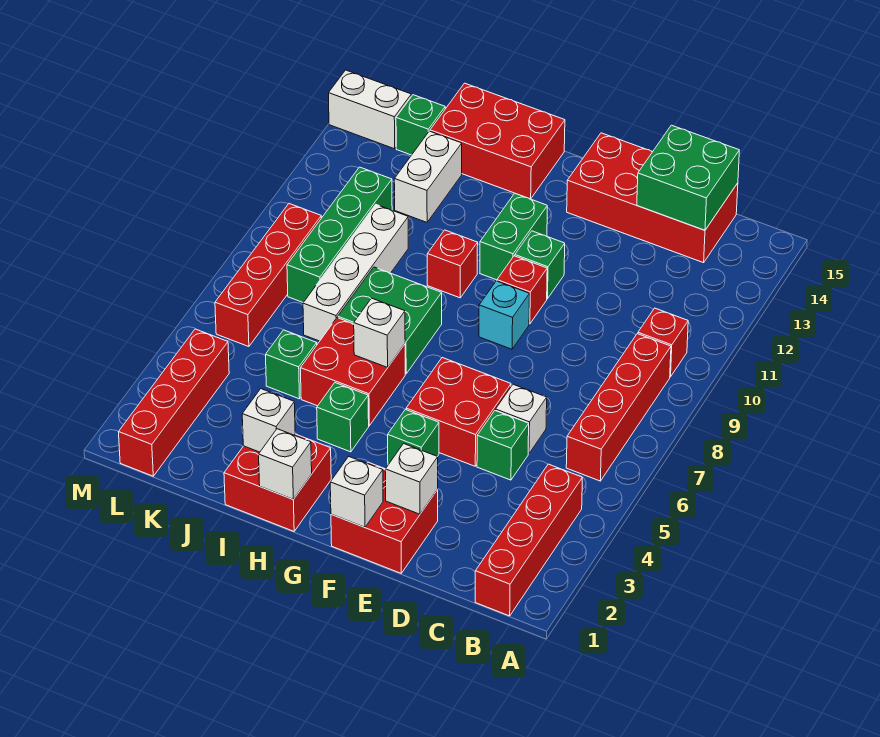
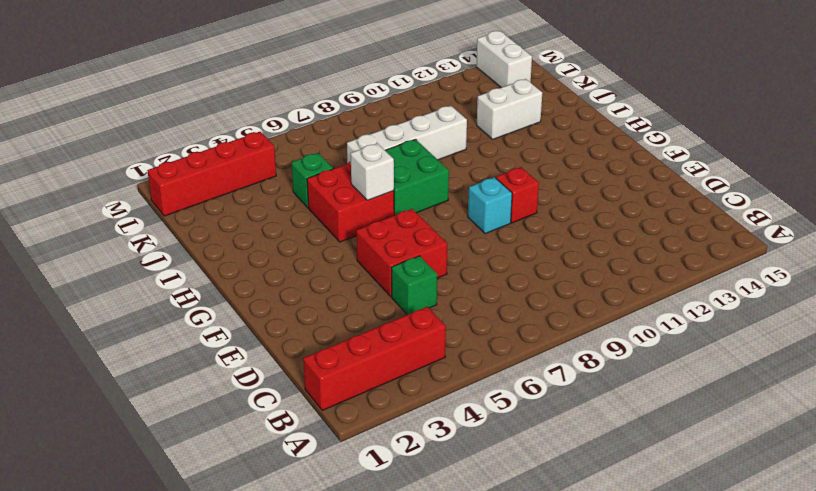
none -> red brick B6:B9 level 1
none -> red brick B10 level 1
none -> red brick C14:F15 level 1
none -> white brick D6 level 1

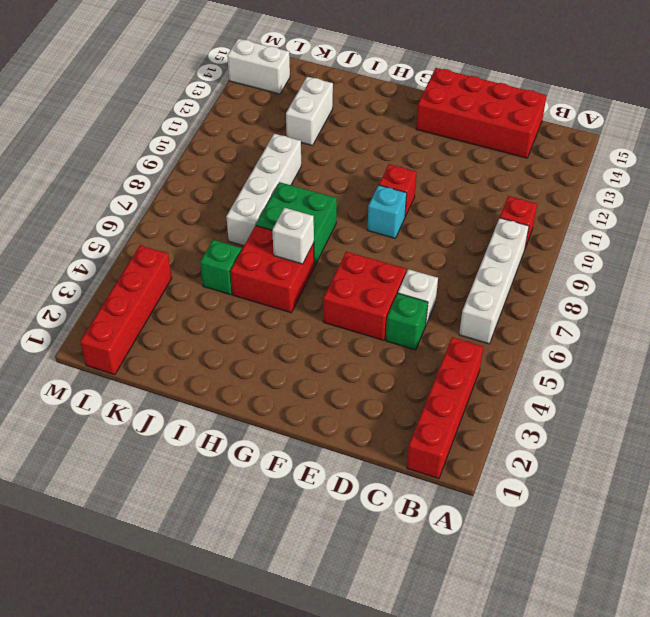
white brick B6:B9 level 1 -> red brick B6:B9 level 1
none -> red brick E1:F2 level 1
none -> green brick F4 level 1
none -> green brick F11 level 1
none -> green brick G11:G12 level 1

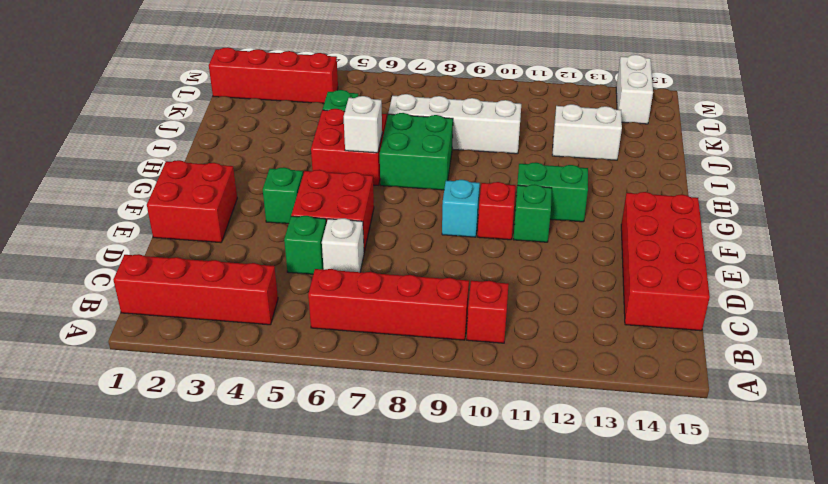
none -> red brick H1:I2 level 1
none -> green brick H4 level 1
none -> red brick H10 level 1
none -> red brick H14:J15 level 1

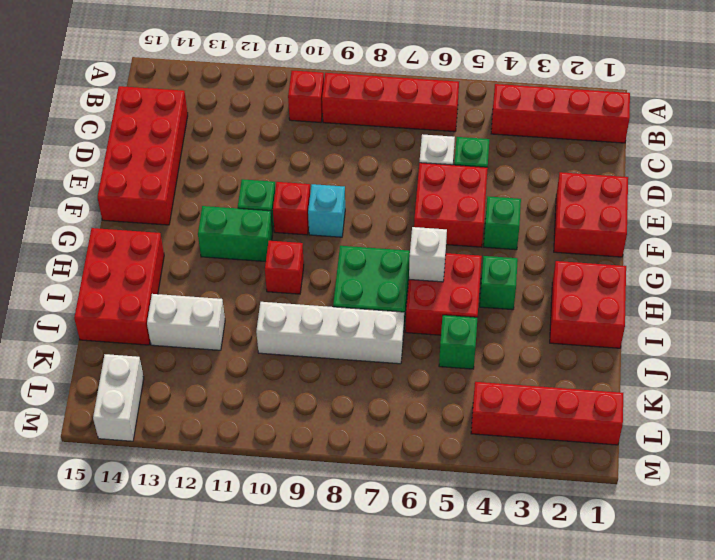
none -> green brick K8:K11 level 1
none -> green brick K14 level 1
none -> red brick L6:L9 level 1
none -> green brick C14:D15 level 2

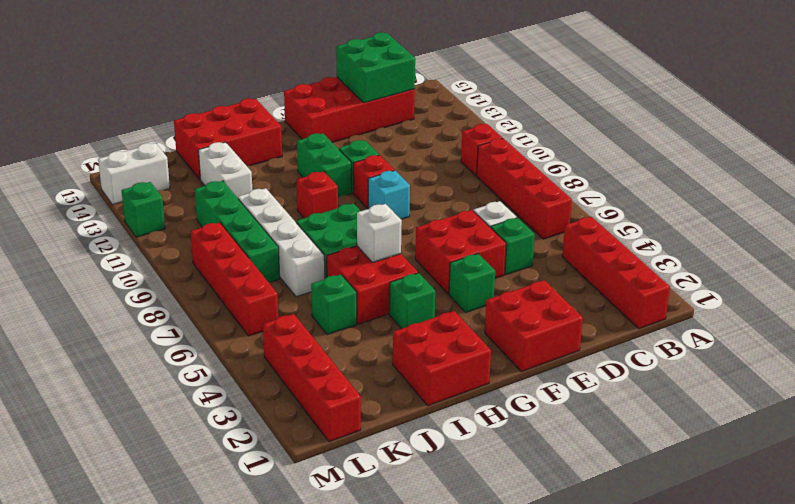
green brick M12 level 1 -> green brick K14 level 1
none -> white brick E2 level 2
none -> white brick F1 level 2
none -> white brick H1 level 2
none -> white brick I2 level 2

